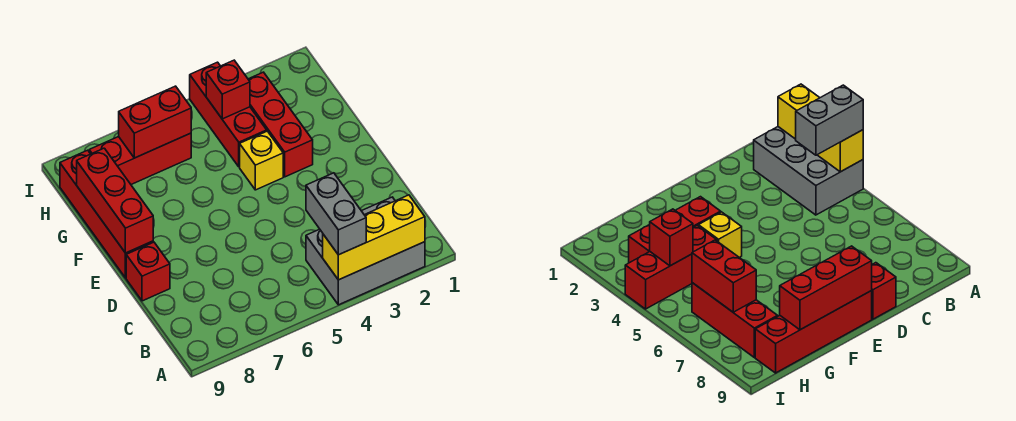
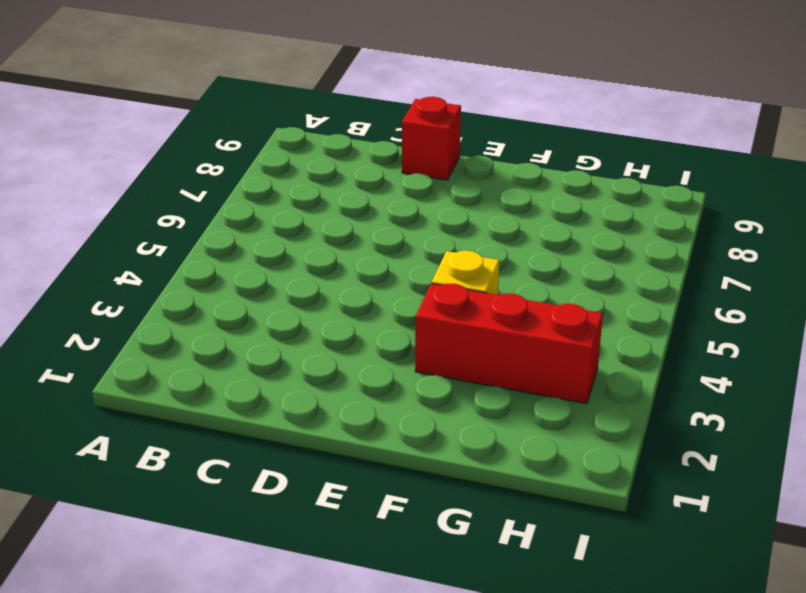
none -> grey brick A2:B4 level 1
none -> red brick E9:H9 level 1
none -> red brick G4:I4 level 1

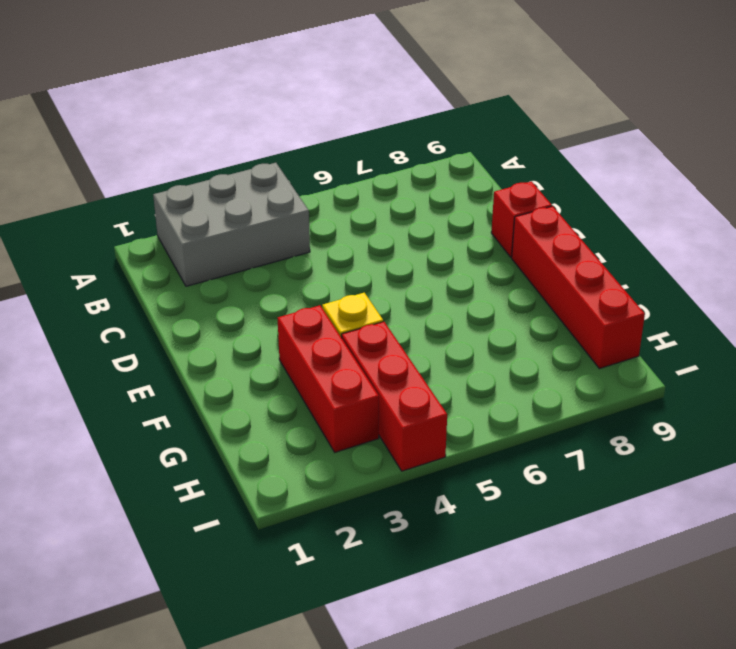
none -> red brick H6:H8 level 1
none -> yellow brick A2:A4 level 2
none -> red brick E9:G9 level 2

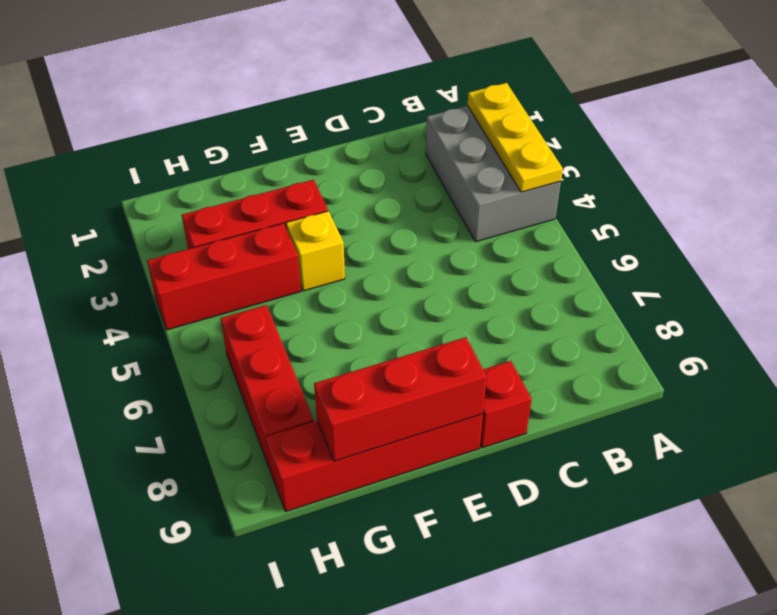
yellow plate A2:A4 level 2 -> yellow brick A2:A4 level 2
none -> red brick H4 level 2
none -> red brick H6:H7 level 2
none -> grey brick A4:B4 level 3

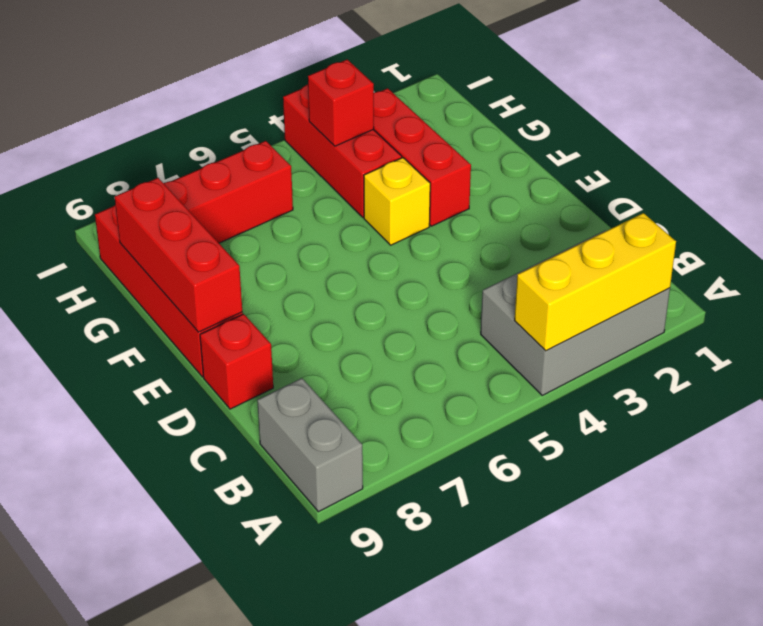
grey brick A9:B9 level 1 -> grey brick A4:B4 level 3
none -> red brick H6:H7 level 2

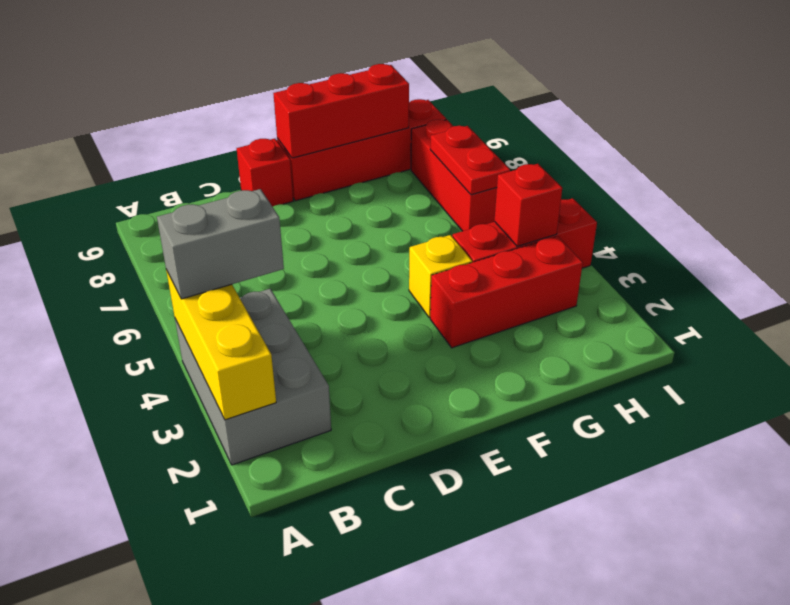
red plate H6:H7 level 2 -> red brick H6:H7 level 2

